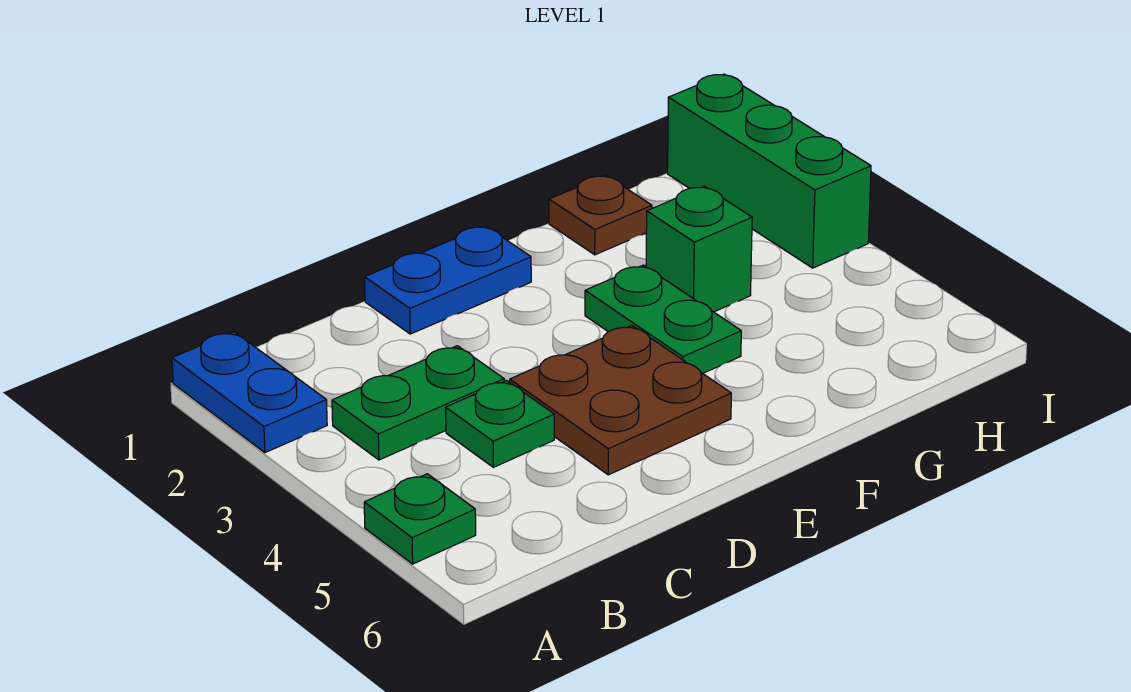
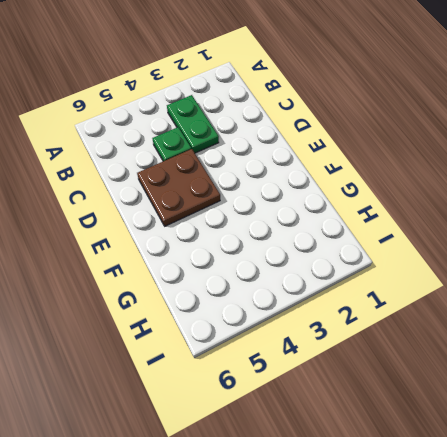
none -> blue plate A1:A2 level 1
none -> green plate A5 level 1

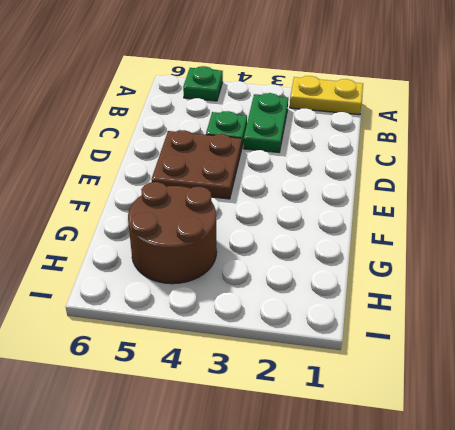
yellow plate A1:A2 level 1 -> blue plate A1:A2 level 1
brown round brick G4:H5 level 1 -> none
none -> blue plate D1:E1 level 1
none -> green plate F3:F4 level 1

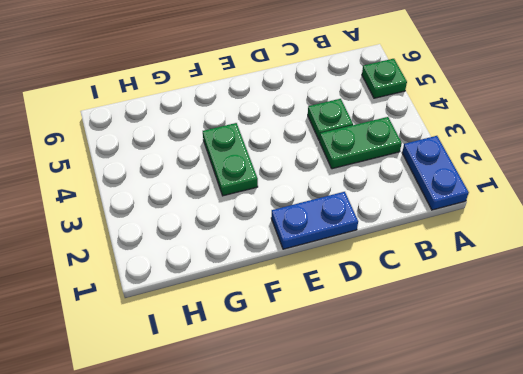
none -> brown plate D4:E5 level 1
none -> brown plate G1 level 1

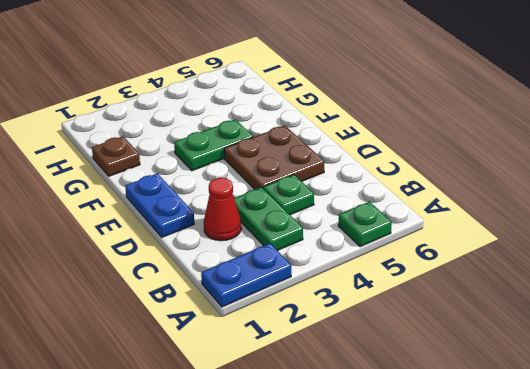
red cone C2 level 1 -> none
none -> green brick G3 level 1
none -> green brick I1:I3 level 1

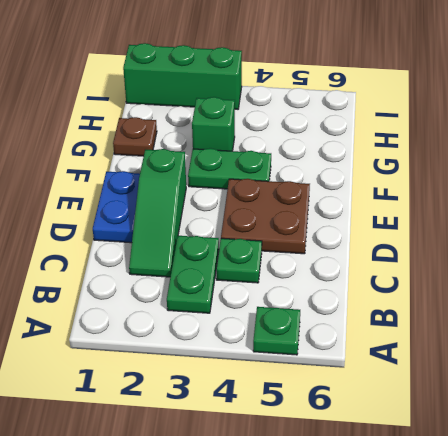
green slope C2:E2 level 1 top E -> none
none -> blue plate A1:A2 level 1

